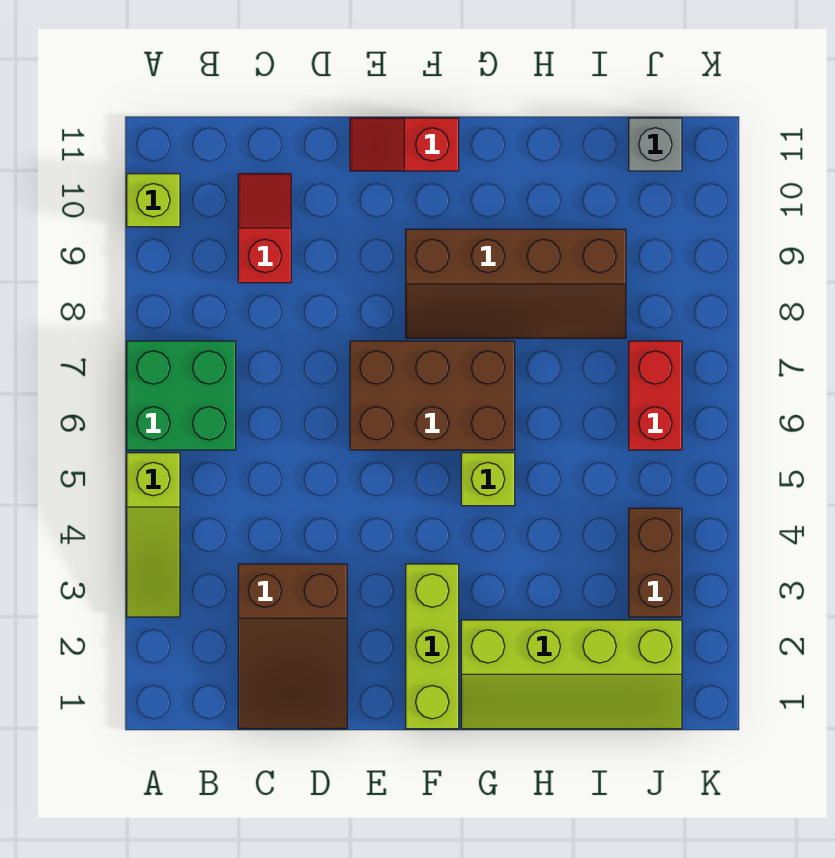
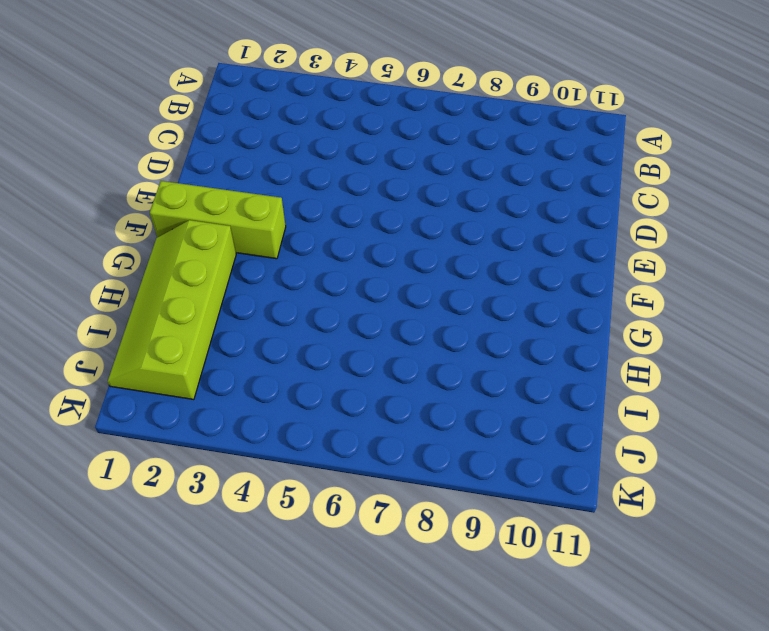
none -> lime slope A3:A5 level 1 top 5
none -> green brick A6:B7 level 1
none -> lime brick A10 level 1

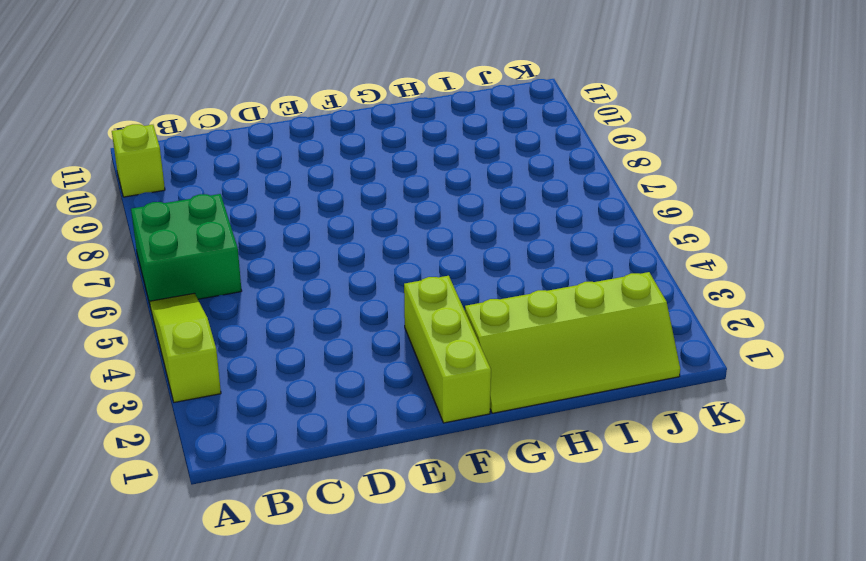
lime slope A3:A5 level 1 top 3 -> lime slope A3:A5 level 1 top 5
none -> brown slope C1:D3 level 1 top 3
none -> red slope C9:C10 level 1 top 9
none -> brown brick E6:G7 level 1

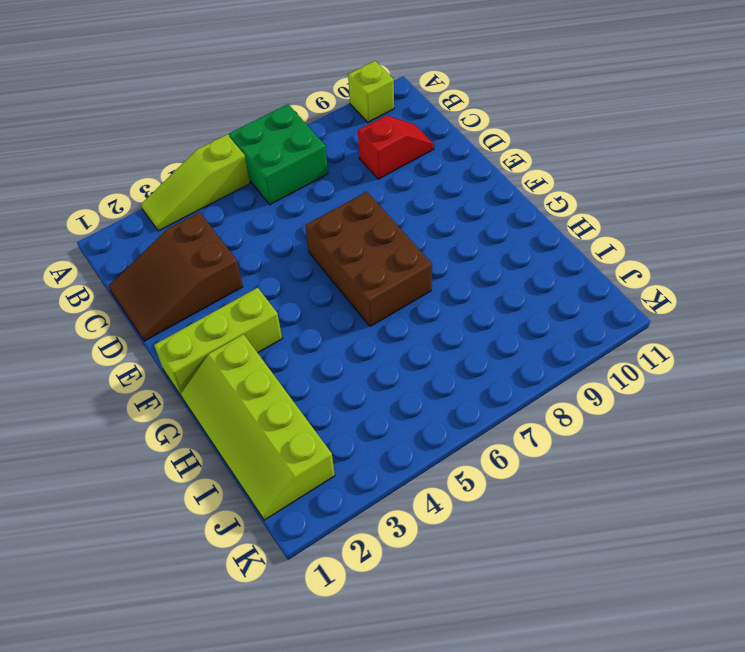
none -> red slope E11:F11 level 1 top F
none -> brown slope F8:I9 level 1 top 9
none -> lime brick G5 level 1

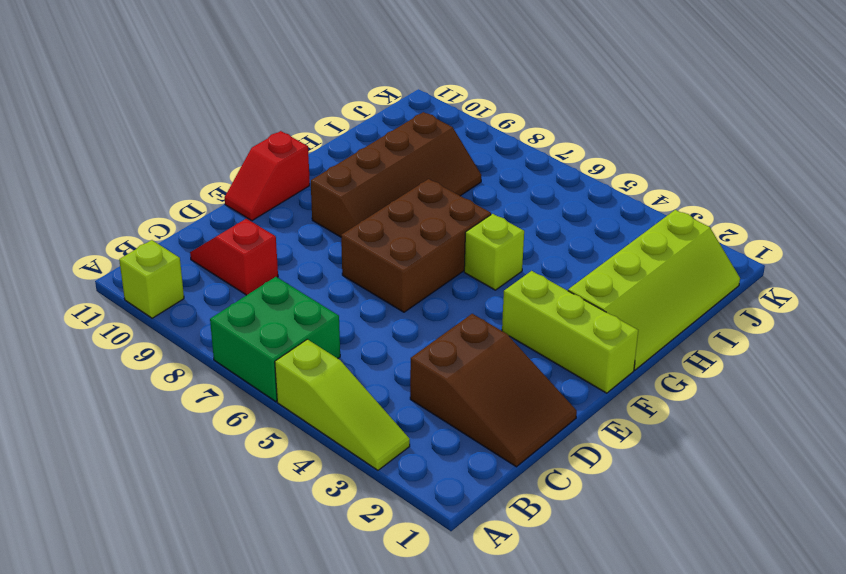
none -> brown brick J3:J4 level 1
none -> red brick J6:J7 level 1
none -> grey brick J11 level 1

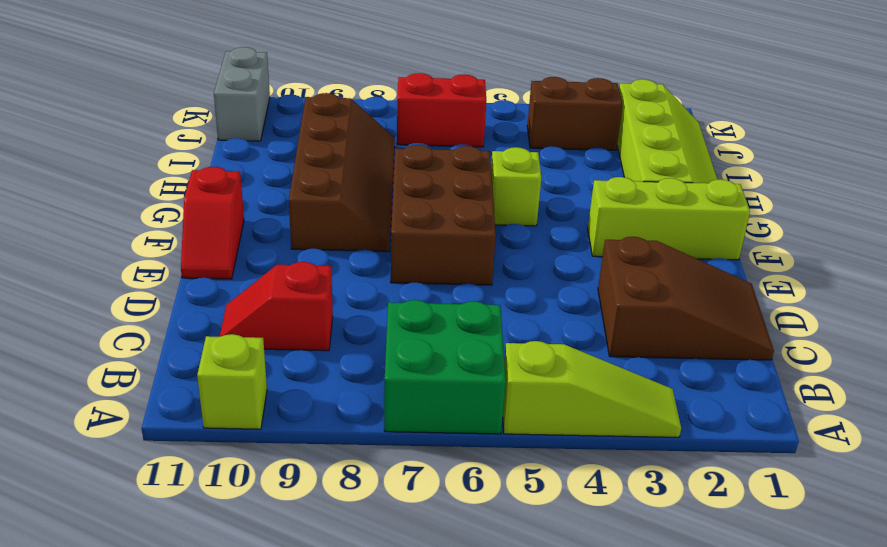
grey brick J11:K11 level 1 -> grey brick J11 level 1

